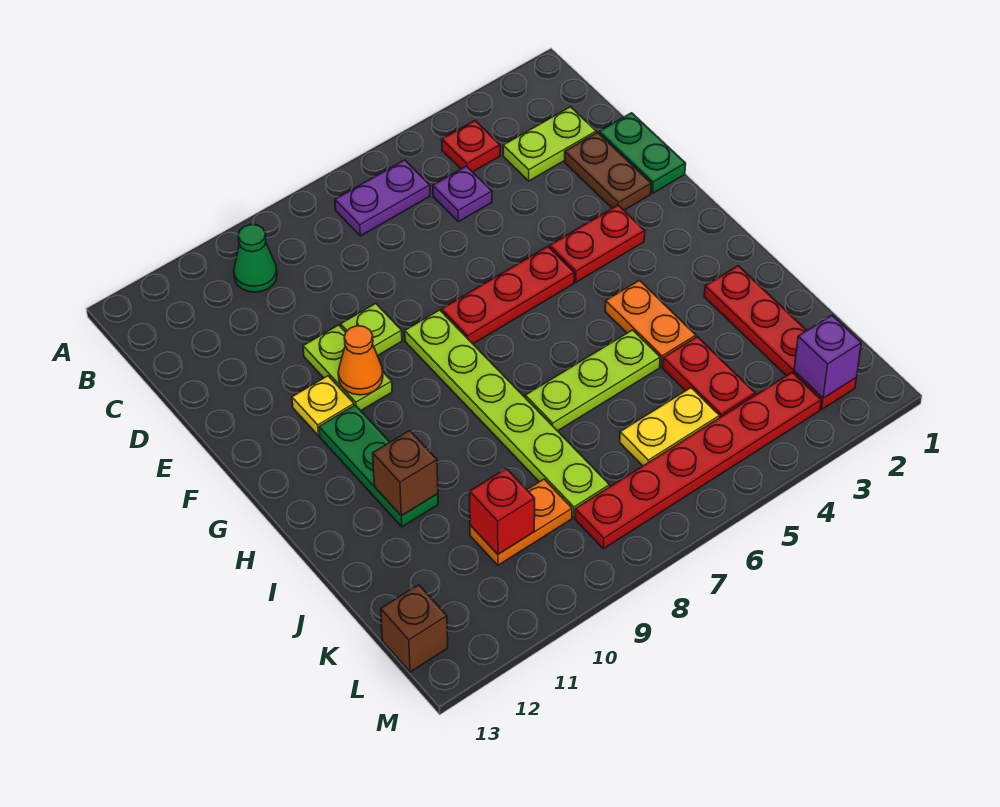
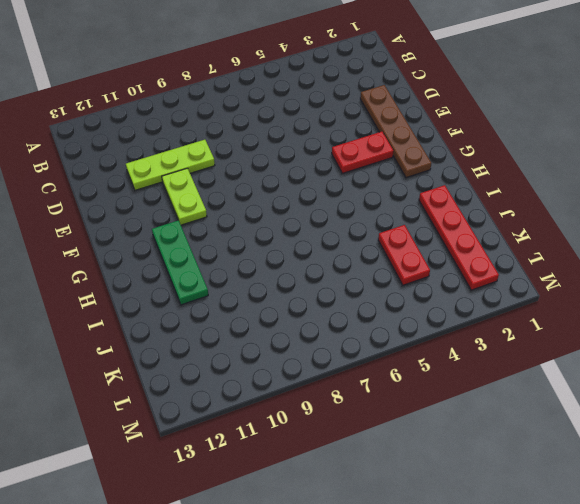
brown plate D2:G2 level 1 -> brown plate D2:E2 level 1
lime plate D9:D11 level 1 -> lime plate I5:I7 level 1
none -> red plate B4 level 1
none -> purple plate B6:B7 level 1
none -> green cone B10 level 1

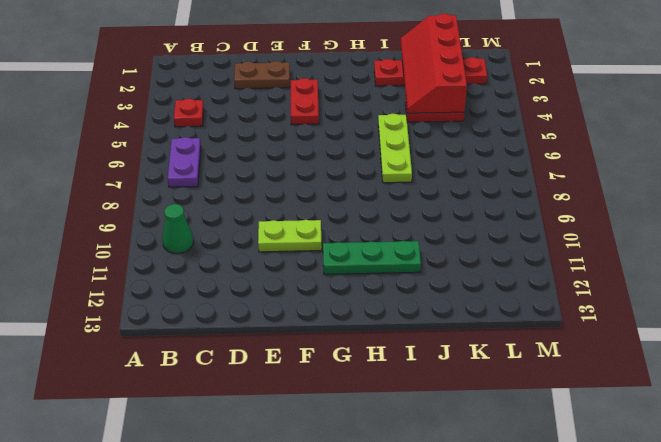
red slope J1:K4 level 2 top K -> none
none -> lime plate C2:C3 level 1
none -> purple plate C5 level 1
none -> green plate D1:E1 level 1

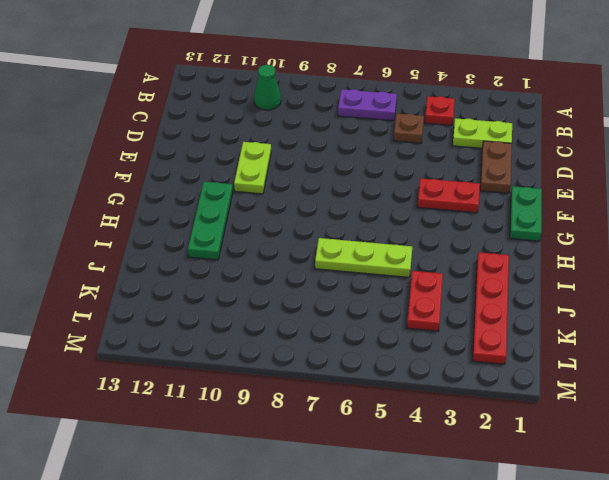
brown plate C5 level 1 -> purple plate C5 level 1
green plate F1:G1 level 1 -> green plate D1:E1 level 1
none -> lime plate E9 level 1
none -> red plate F5:F7 level 1
none -> lime plate F8:K8 level 1

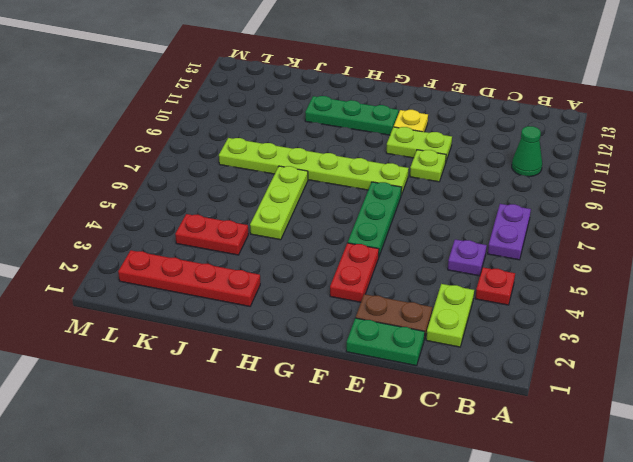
green plate F5:F7 level 1 -> red plate F5:F7 level 1
none -> orange plate H4:I4 level 1
none -> yellow plate K5:K6 level 1
none -> orange plate K9:K10 level 1

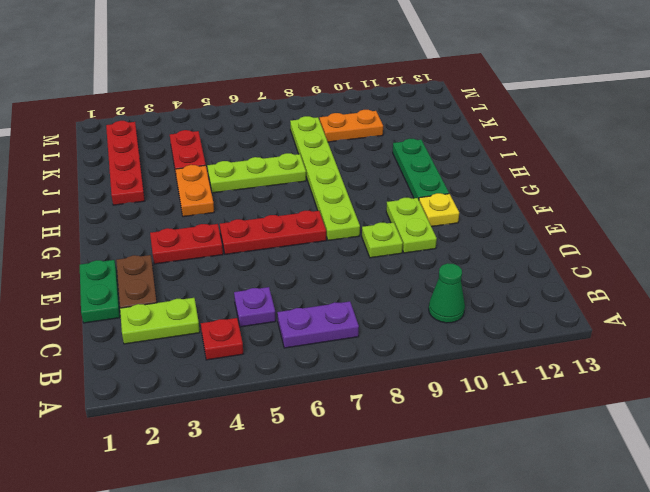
none -> yellow plate K5:K6 level 1
none -> red plate L3:L8 level 1
none -> brown brick L13 level 1

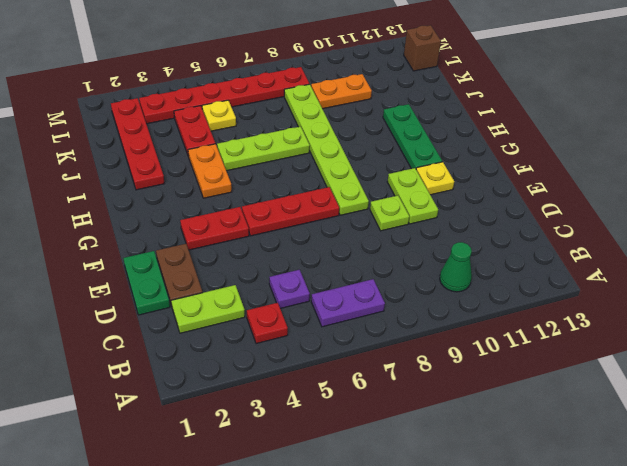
yellow plate K5 level 1 -> yellow plate K5:K6 level 1
none -> orange cone F10 level 2
none -> brown brick I11 level 2
none -> red brick K10 level 2

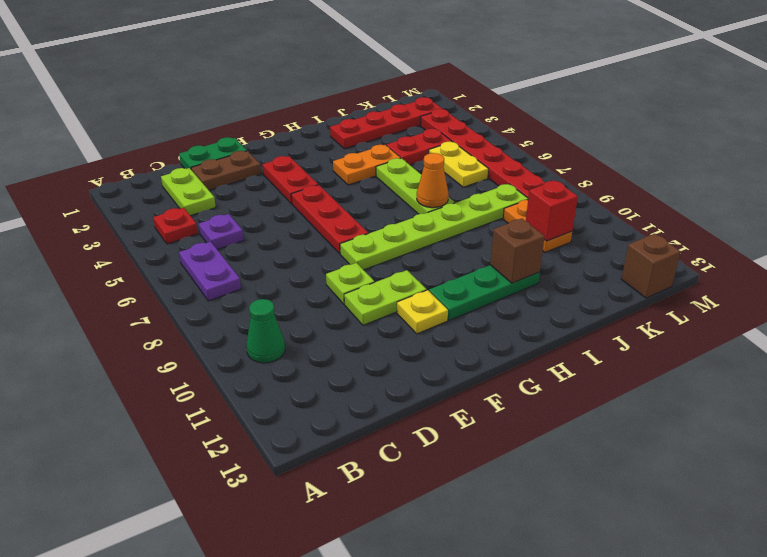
orange cone I7 level 2 -> orange cone F10 level 2
none -> purple brick L2 level 2

